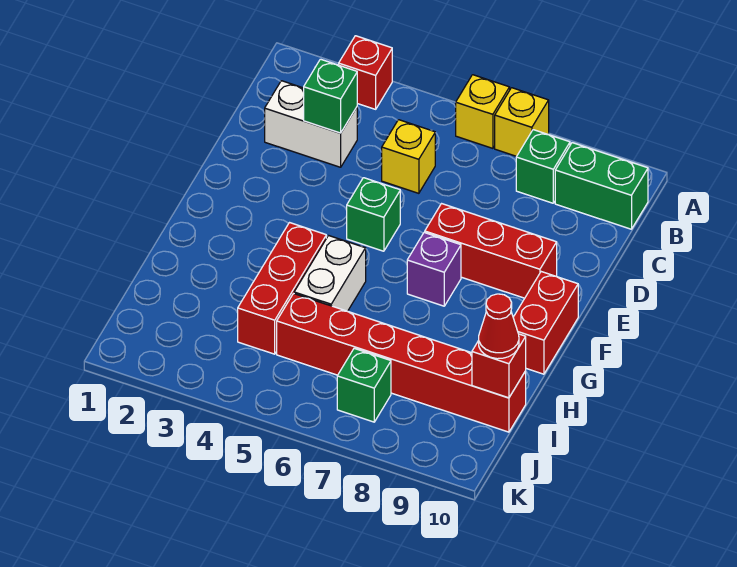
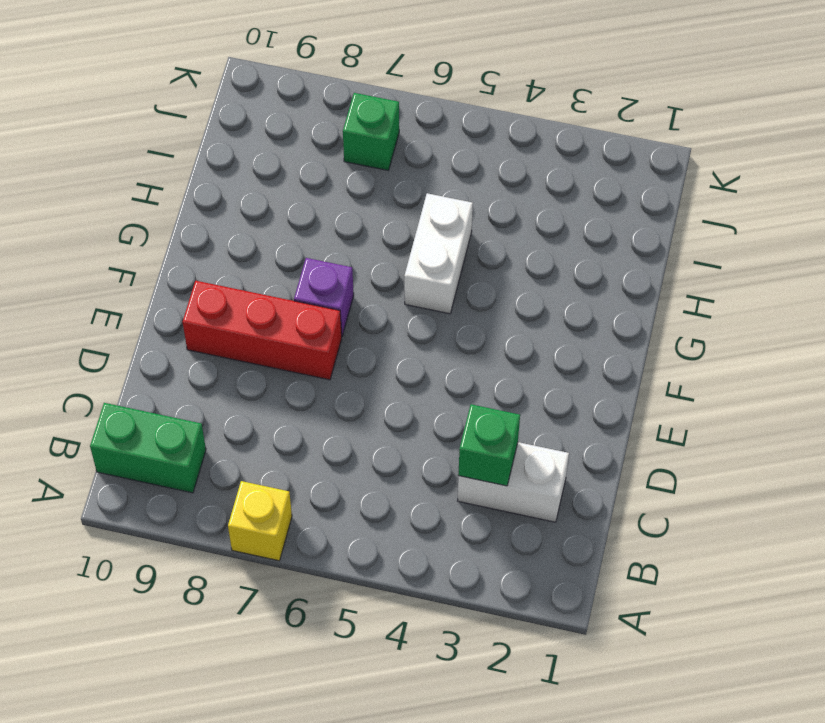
none -> red brick A3 level 1
none -> yellow brick A6 level 1
none -> green brick B8 level 1

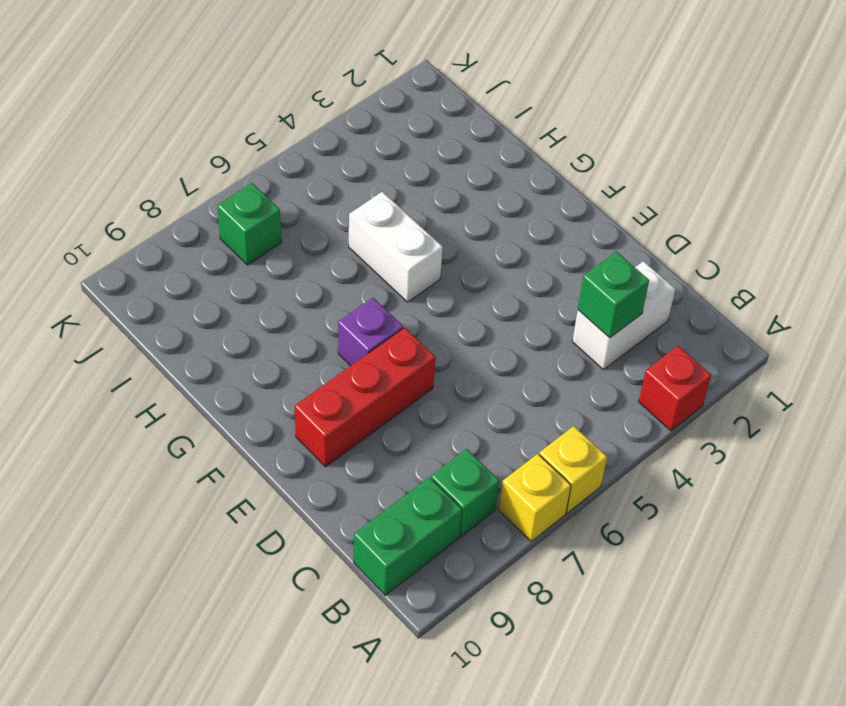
none -> yellow brick C5 level 1
none -> green brick E5 level 1
none -> red brick F10:G10 level 1

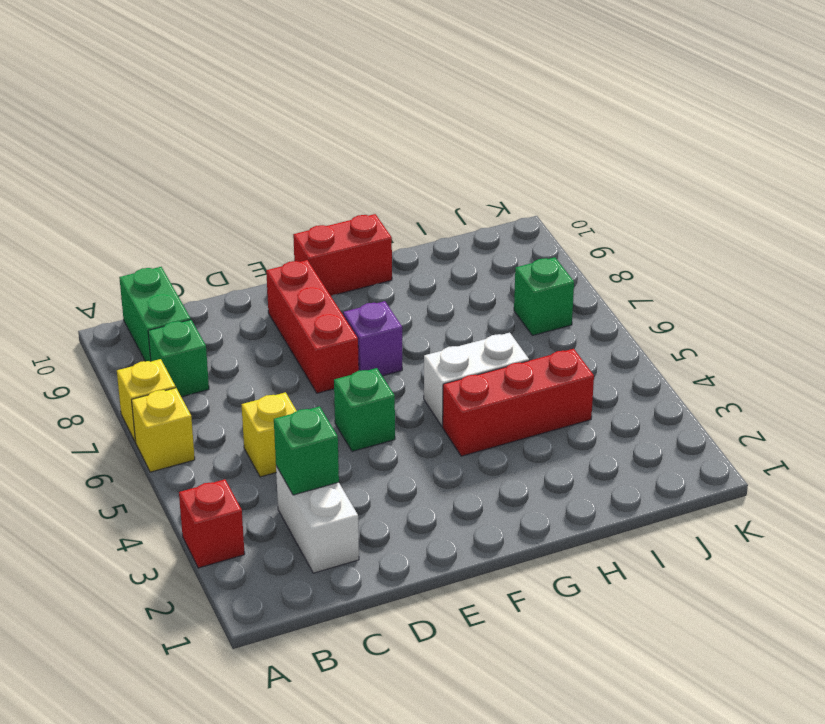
none -> red brick I5:I10 level 1
none -> red brick I10 level 2
none -> red cone I10 level 3

